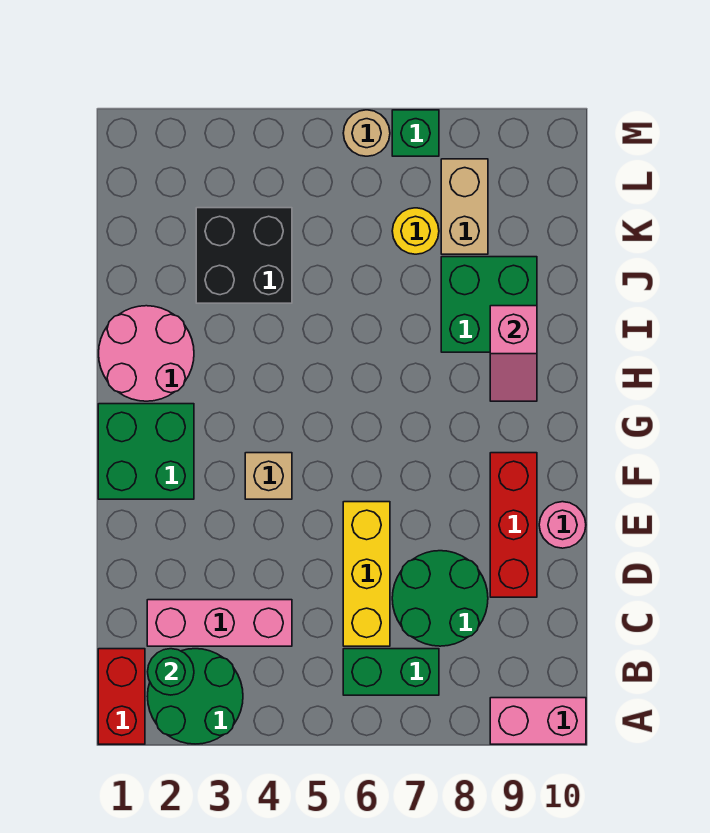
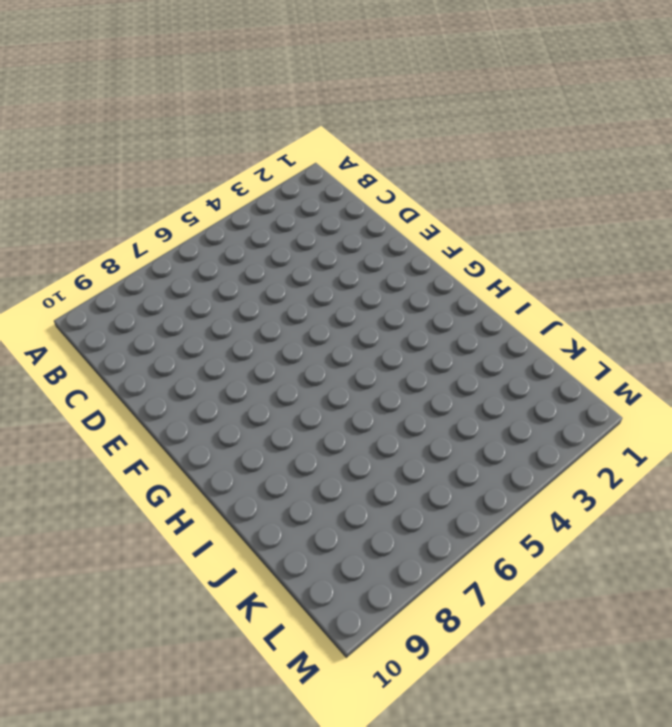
none -> red brick A1:B1 level 1
none -> green round brick A2:B3 level 1
none -> pink brick A9:A10 level 1

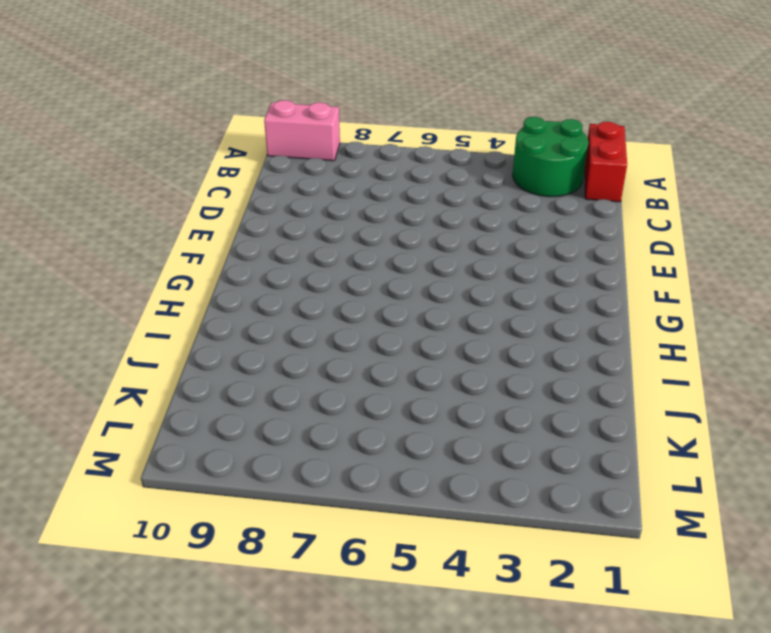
none -> green brick B6:B7 level 1
none -> pink brick C2:C4 level 1
none -> yellow brick C6:E6 level 1

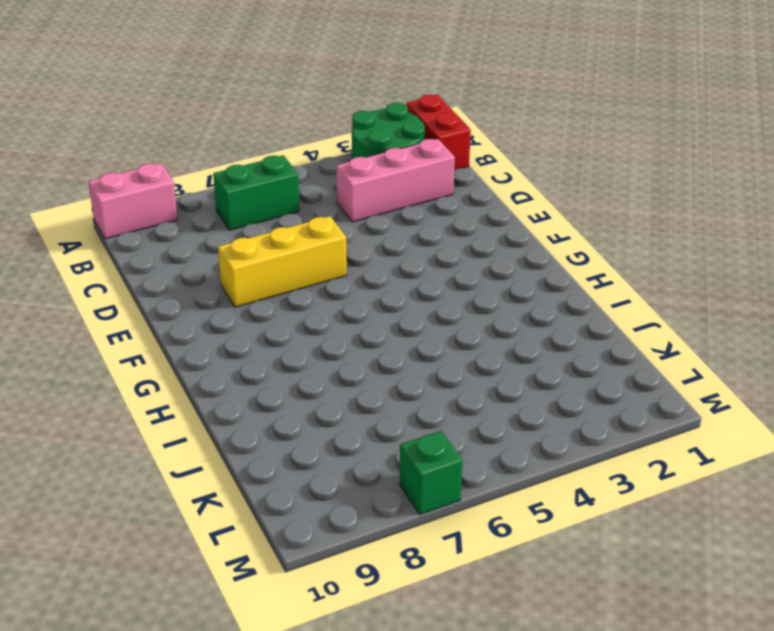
yellow brick E6:E8 level 1 -> yellow brick C6:E6 level 1
none -> green round brick C7:D8 level 1
none -> red brick D9:F9 level 1
none -> pink round brick E10 level 1

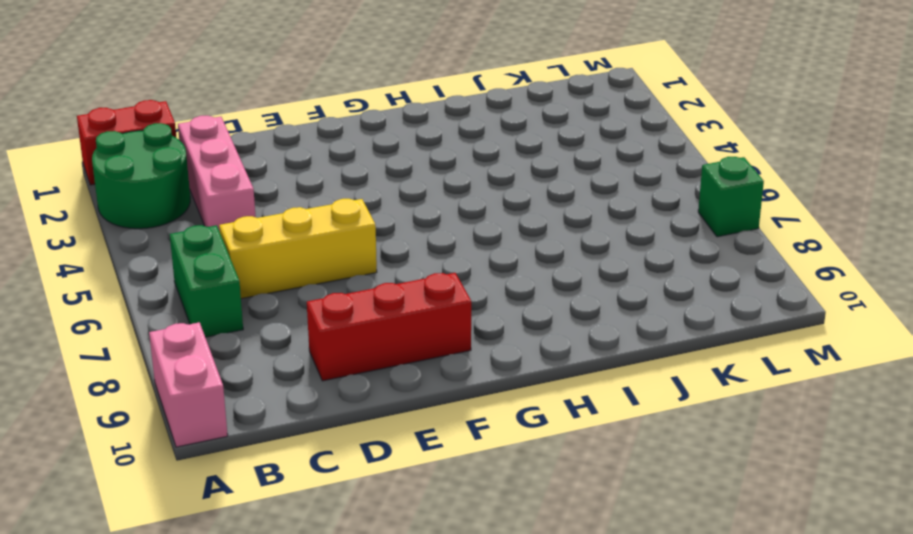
none -> green round brick C7:D8 level 1
none -> pink round brick E10 level 1
none -> green brick F1:G2 level 1

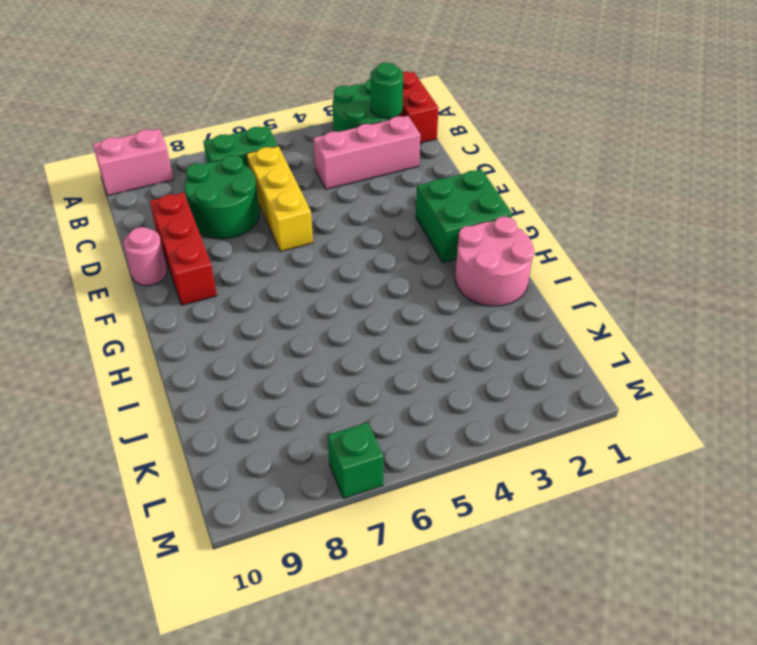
none -> tan brick F4 level 1
none -> green brick I8:J9 level 1
none -> black brick J3:K4 level 1

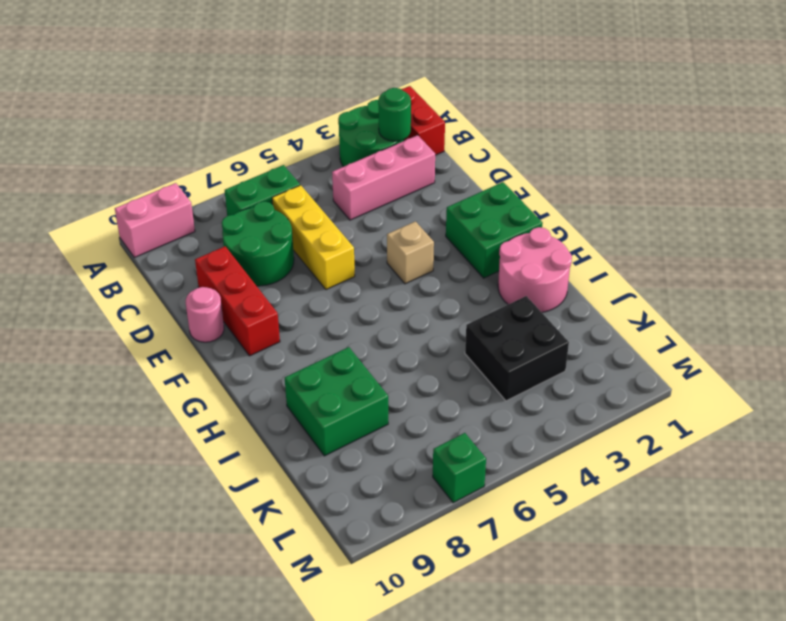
none -> yellow round brick K7 level 1
none -> tan brick K8:L8 level 1
none -> tan round brick M6 level 1

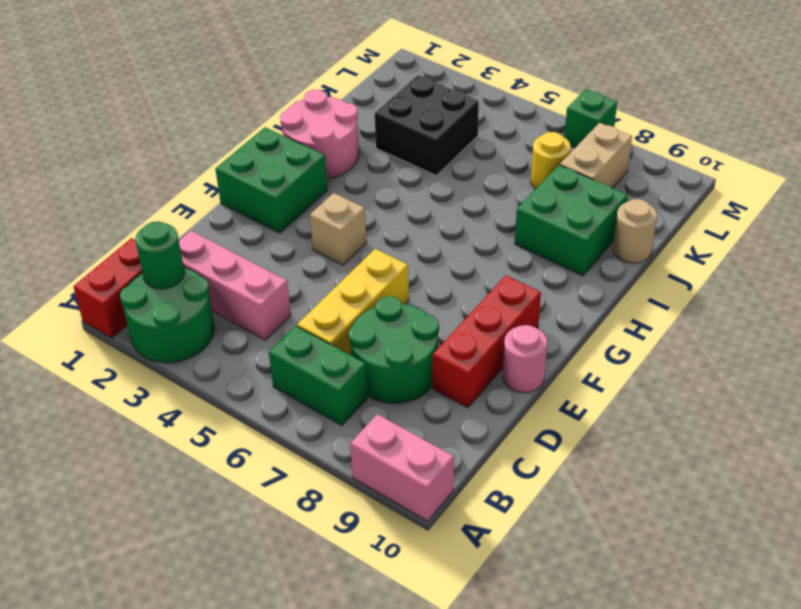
tan round brick J10 level 1 -> tan round brick M6 level 1
none -> pink slope H9:I9 level 2 top I

